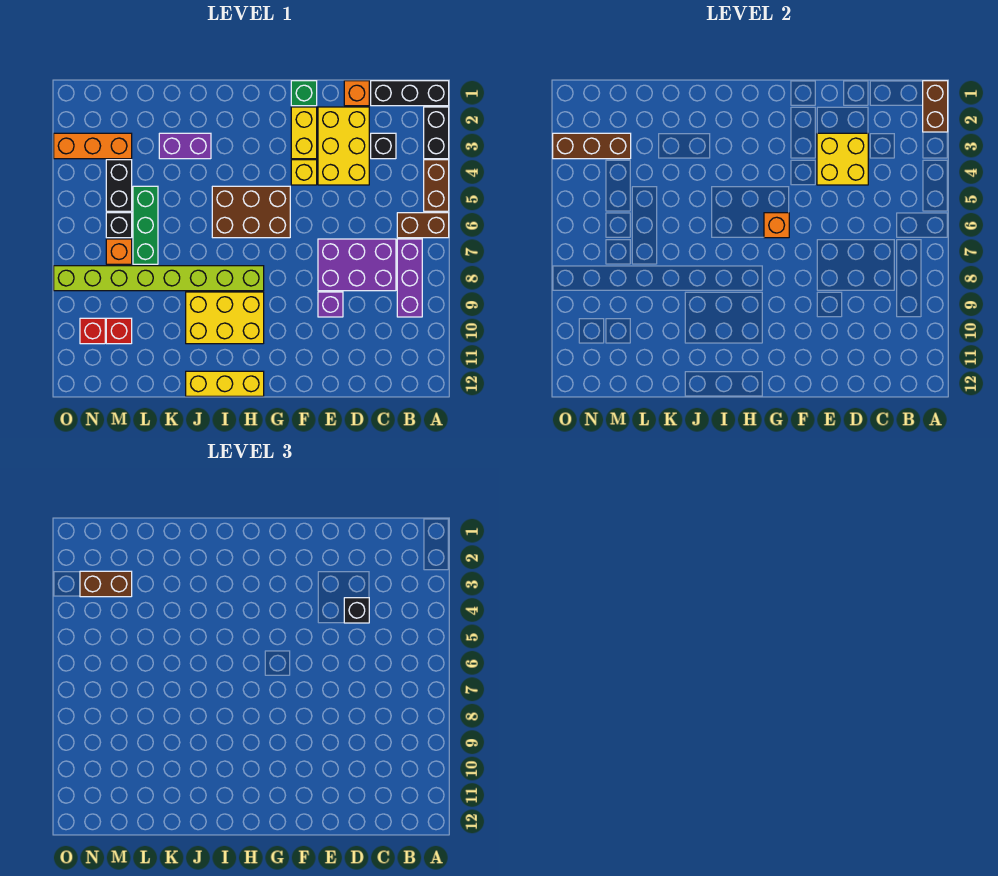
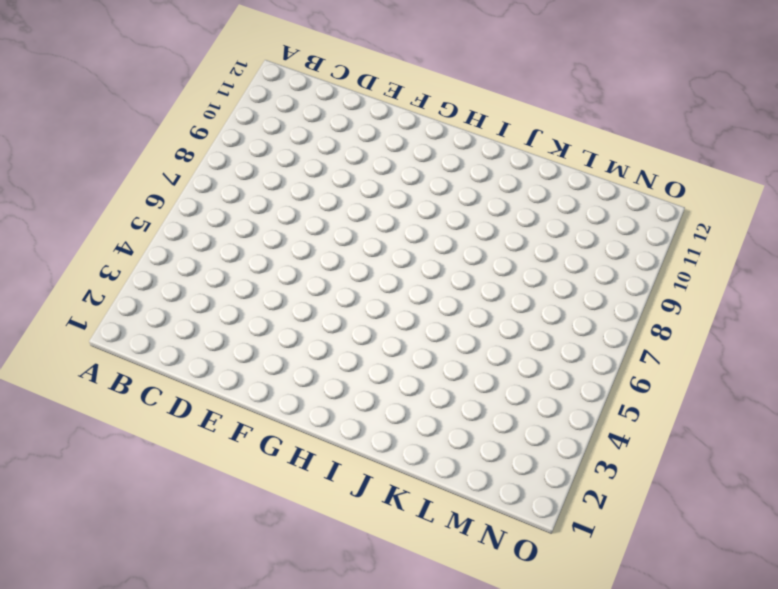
none -> black brick A1:C1 level 1
none -> black brick A2:A3 level 1
none -> brown brick A4:A5 level 1
none -> brown brick A6:B6 level 1

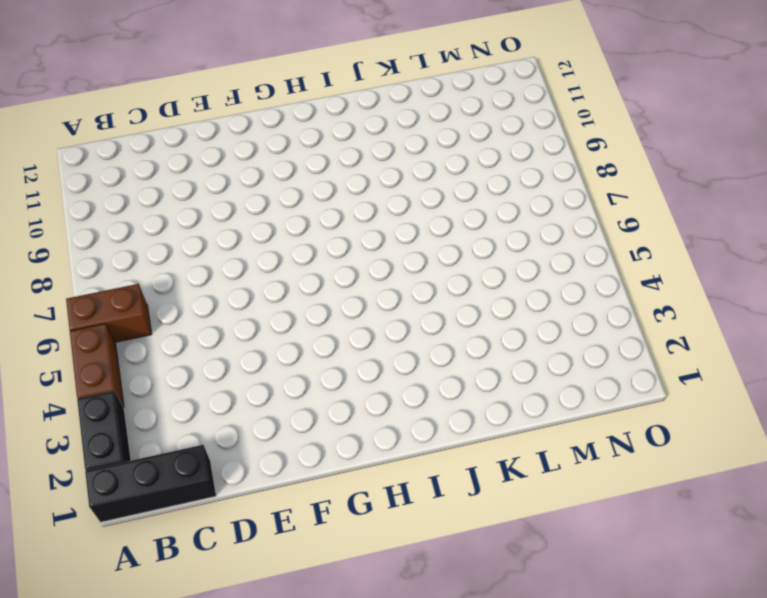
none -> purple brick B7:B9 level 1
none -> black brick C3 level 1
none -> purple brick C7:E8 level 1
none -> orange brick D1 level 1

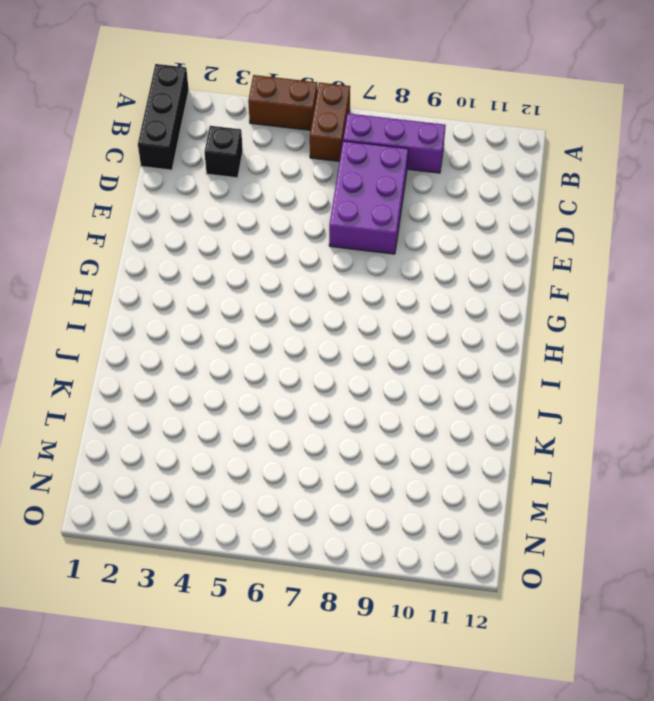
none -> black brick A2:A3 level 1
none -> orange brick D1 level 1
none -> yellow brick D2:E4 level 1
none -> purple brick E9 level 1

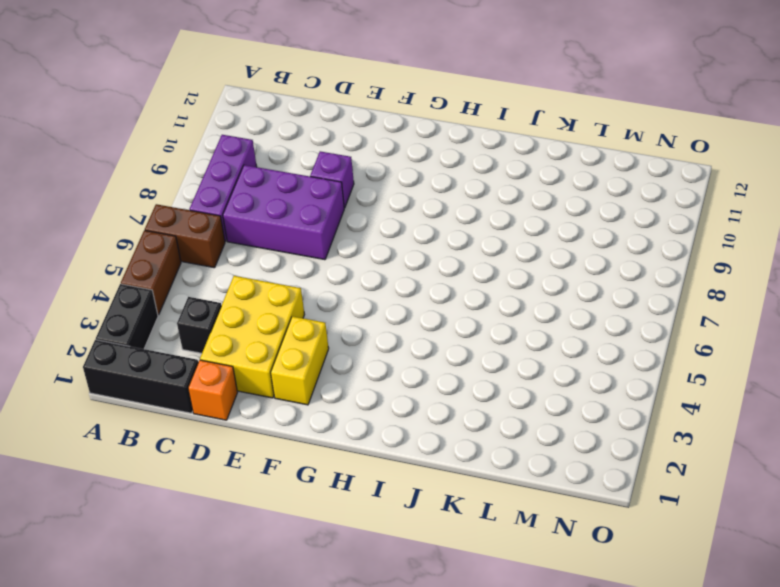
none -> green brick F1 level 1
none -> yellow brick F4 level 1
none -> brown brick G5:I6 level 1
none -> lime brick H8:O8 level 1

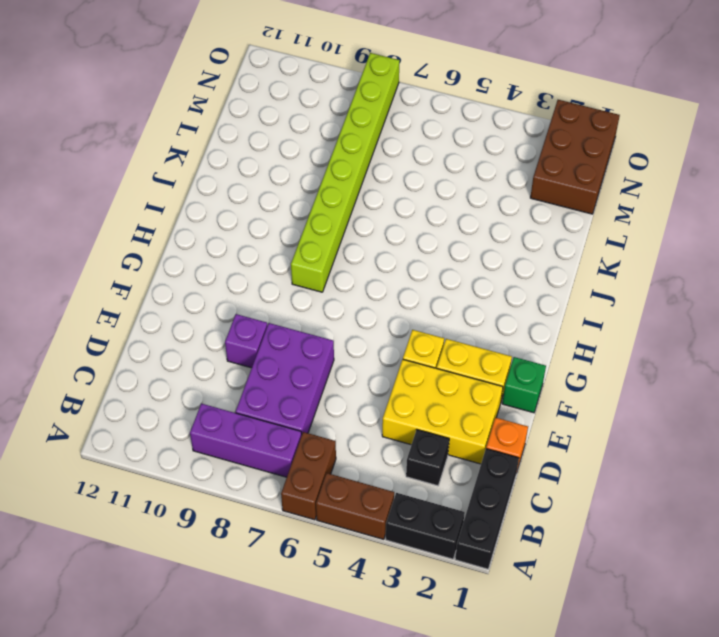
brown brick M1:O2 level 1 -> brown brick G5:I6 level 1
none -> yellow brick H9:J10 level 1
none -> yellow brick H12:J12 level 1
none -> purple brick J3:K3 level 1
none -> green brick L5:L7 level 1

